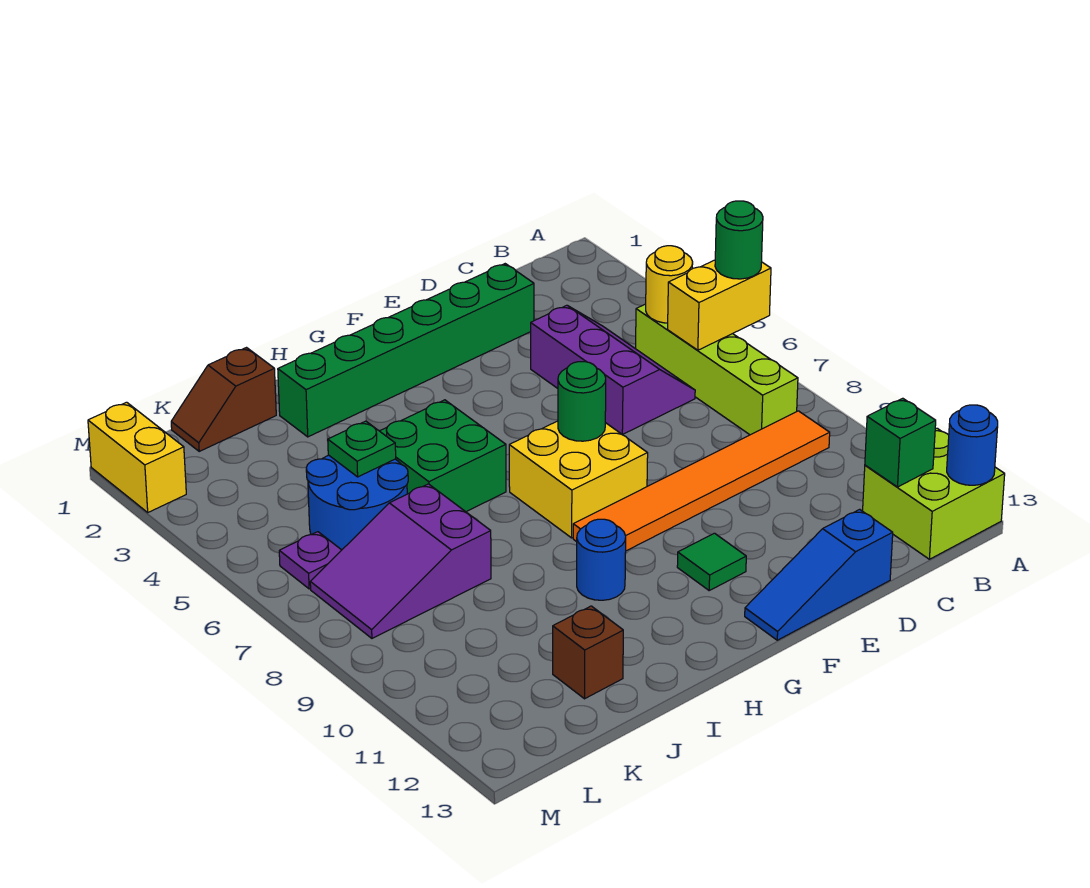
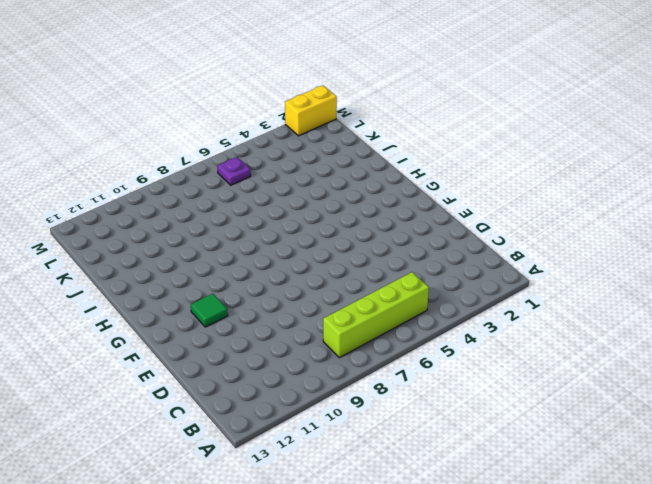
none -> lime brick A12:B13 level 1
none -> orange tile B9:G9 level 1
none -> purple slope C4:D6 level 1 top D

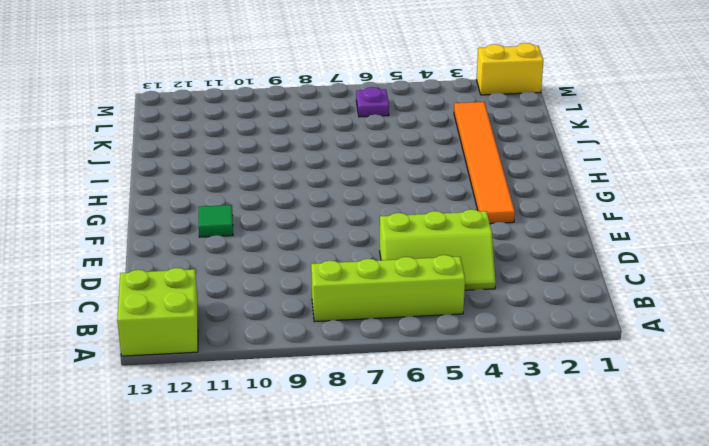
lime slope C4:D6 level 1 top D -> purple slope C4:D6 level 1 top D
orange tile F3:K3 level 1 -> orange tile B9:G9 level 1
none -> green brick D2:I2 level 1
none -> blue slope D13:F13 level 1 top D
none -> yellow brick F7:G8 level 1

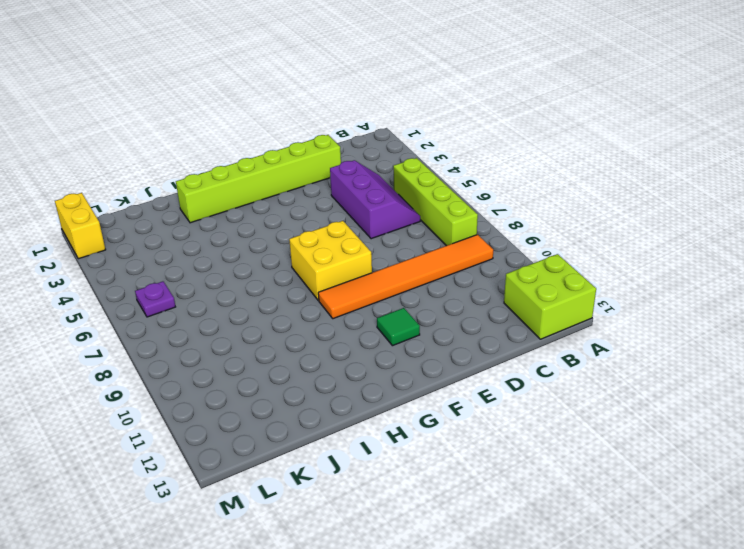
lime brick D2:I2 level 1 -> green brick D2:I2 level 1
none -> blue slope D13:F13 level 1 top D
none -> green brick H5:I6 level 1
none -> blue round brick H10 level 1

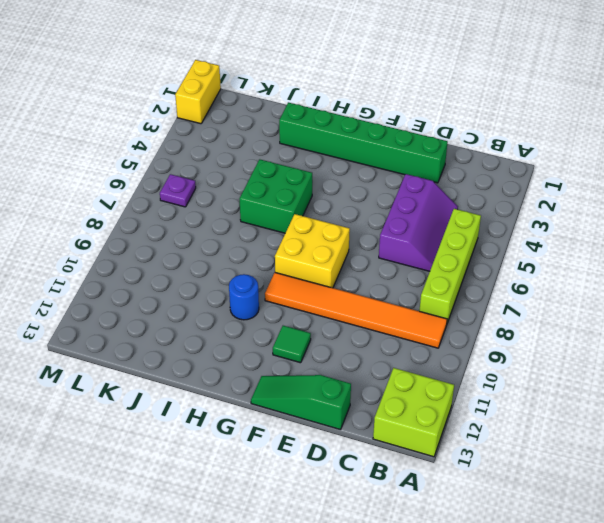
green slope D13:F13 level 1 top D -> blue slope D13:F13 level 1 top D
none -> brown slope J1:K1 level 1 top J
none -> blue round brick J5:K6 level 1
none -> purple slope J7:L8 level 1 top J

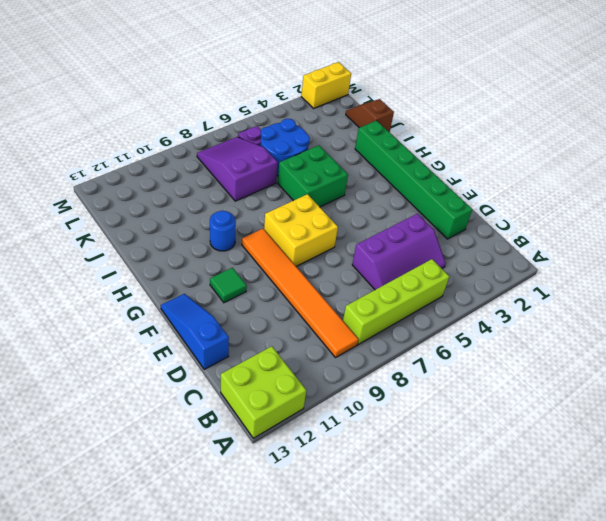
none -> brown brick J12 level 1
none -> yellow brick A6:B6 level 2
none -> blue round brick A13 level 2

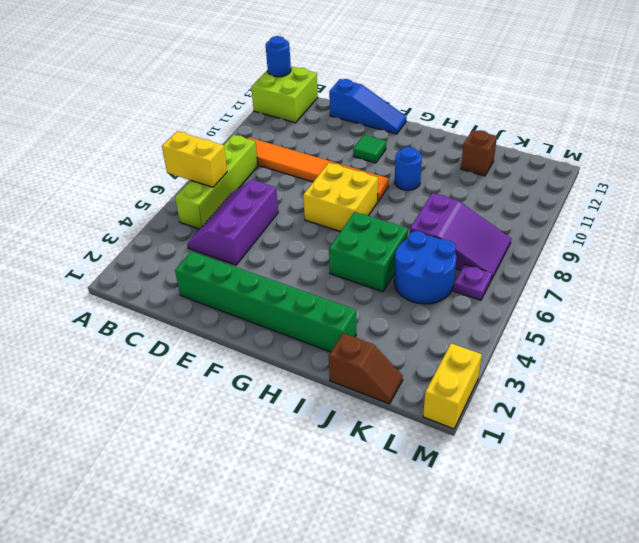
none -> yellow round brick B5 level 2
none -> green brick B12 level 2
none -> green round brick F7 level 2

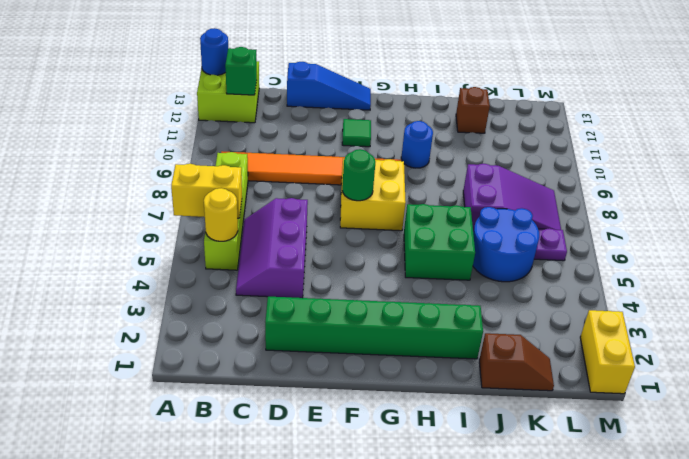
none -> green plate J5 level 2
none -> green round brick A6 level 3

